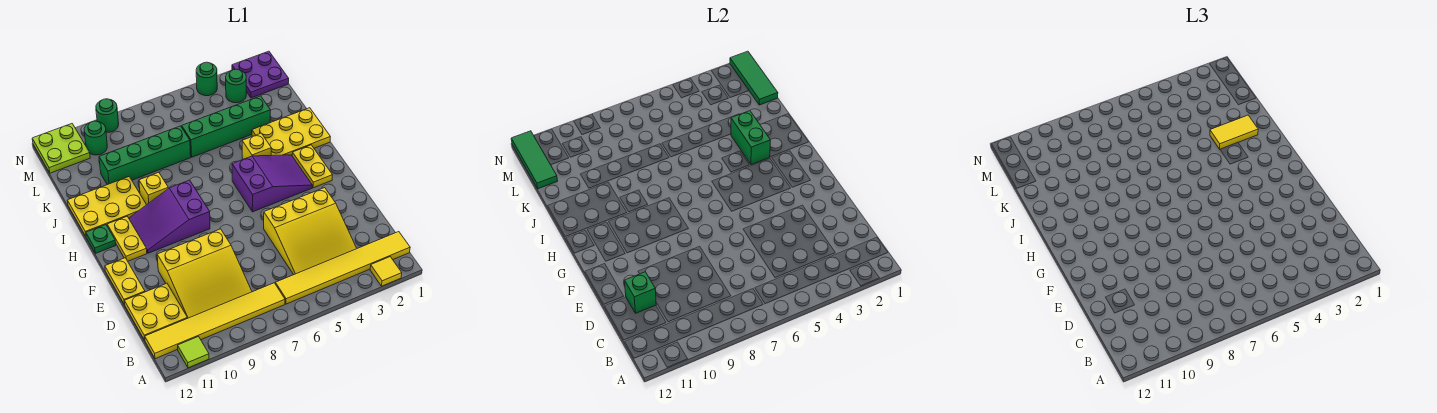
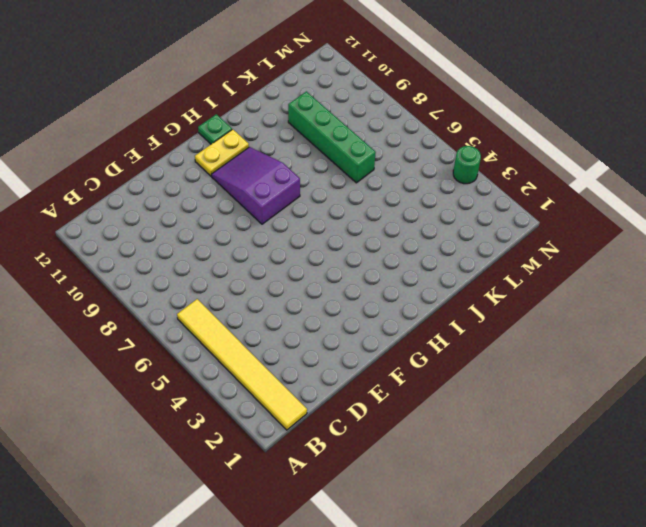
none -> yellow tile A2 level 1
none -> lime tile A11 level 1
none -> yellow tile B7:B12 level 1
none -> yellow slope C3:E5 level 1 top E

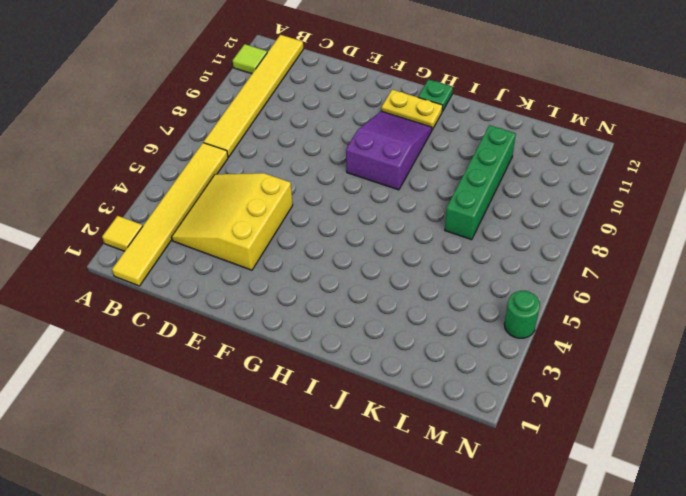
none -> yellow slope C8:E10 level 1 top E
none -> yellow plate C11:D12 level 1
none -> yellow plate E12:F12 level 1
none -> yellow plate G2:H2 level 1

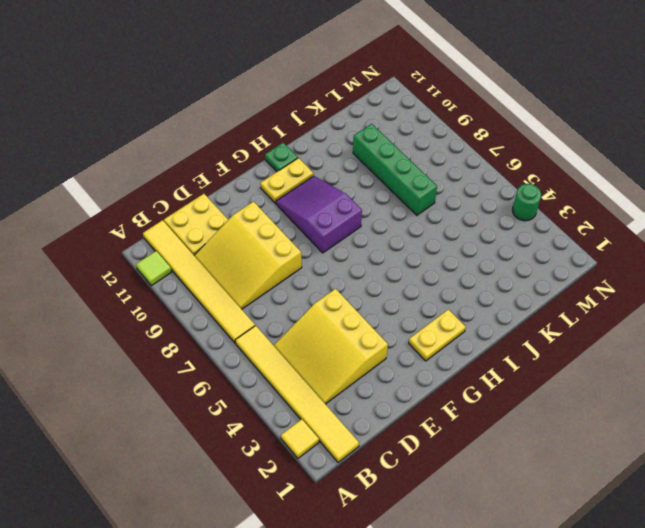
none -> yellow plate E12:F12 level 1
none -> purple slope G3:H5 level 1 top 5
none -> yellow plate I1:J3 level 1
none -> yellow brick I4 level 1

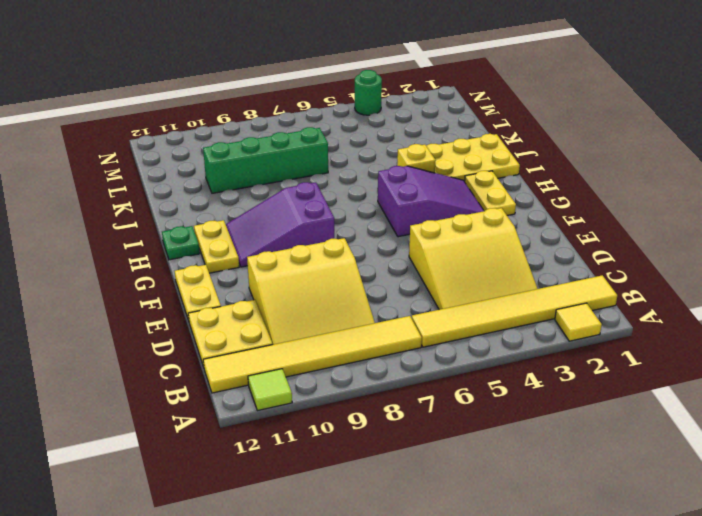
none -> yellow brick I9 level 1
none -> yellow plate I10:J12 level 1
none -> green brick K3:K6 level 1
none -> purple plate M1:N2 level 1

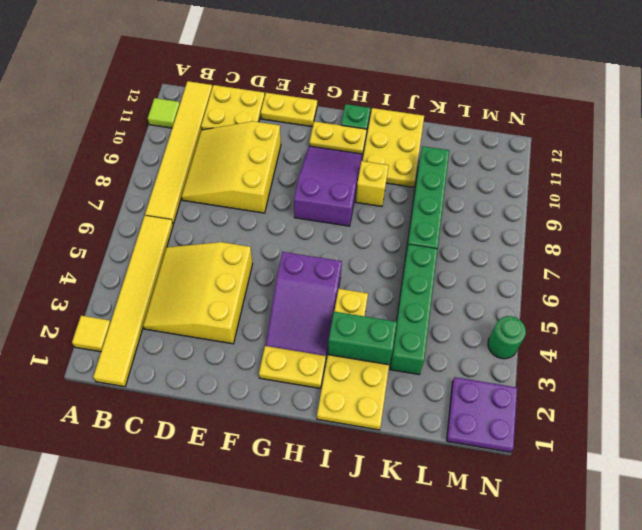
none -> green round brick M3 level 1
none -> green round brick M10 level 1
none -> lime plate M11:N12 level 1
none -> green round brick N9 level 1

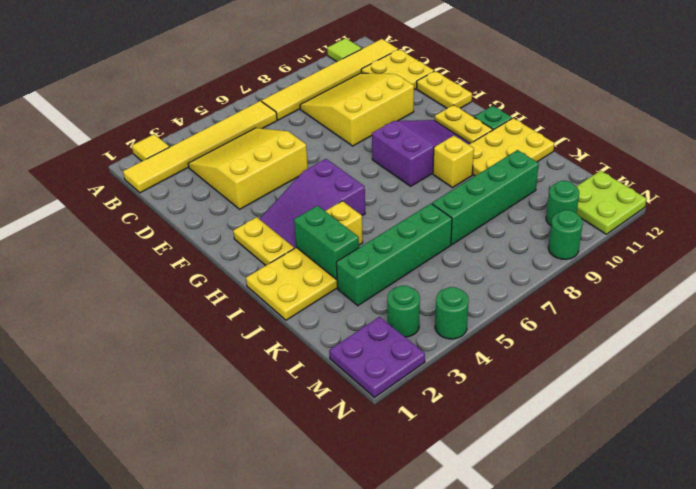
none -> green brick D11 level 2
none -> green tile L1:N1 level 2
none -> green tile L12:N12 level 2
none -> yellow tile J2:J3 level 3

